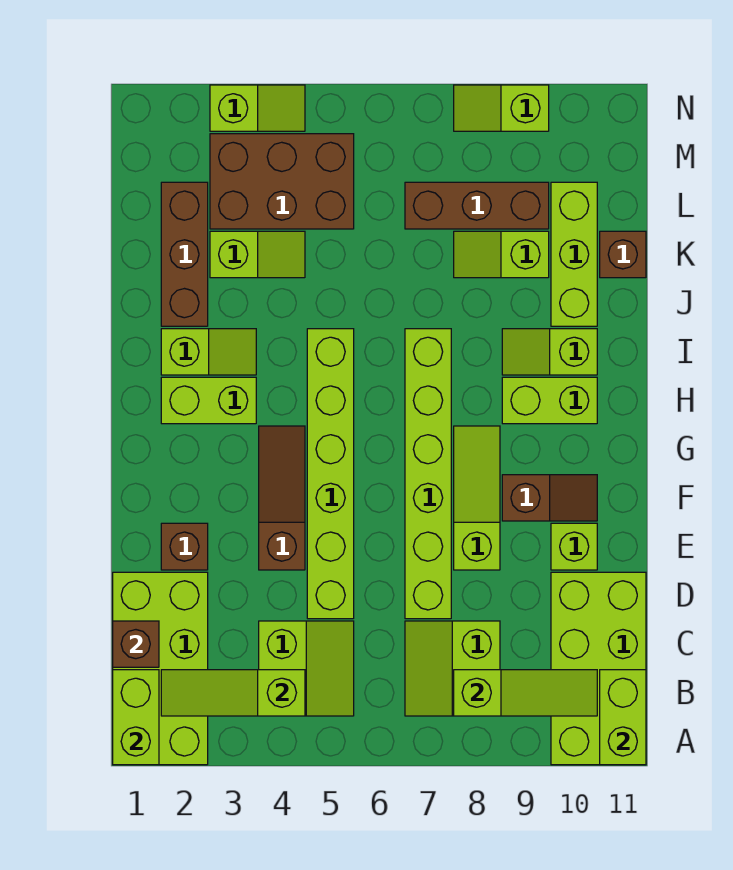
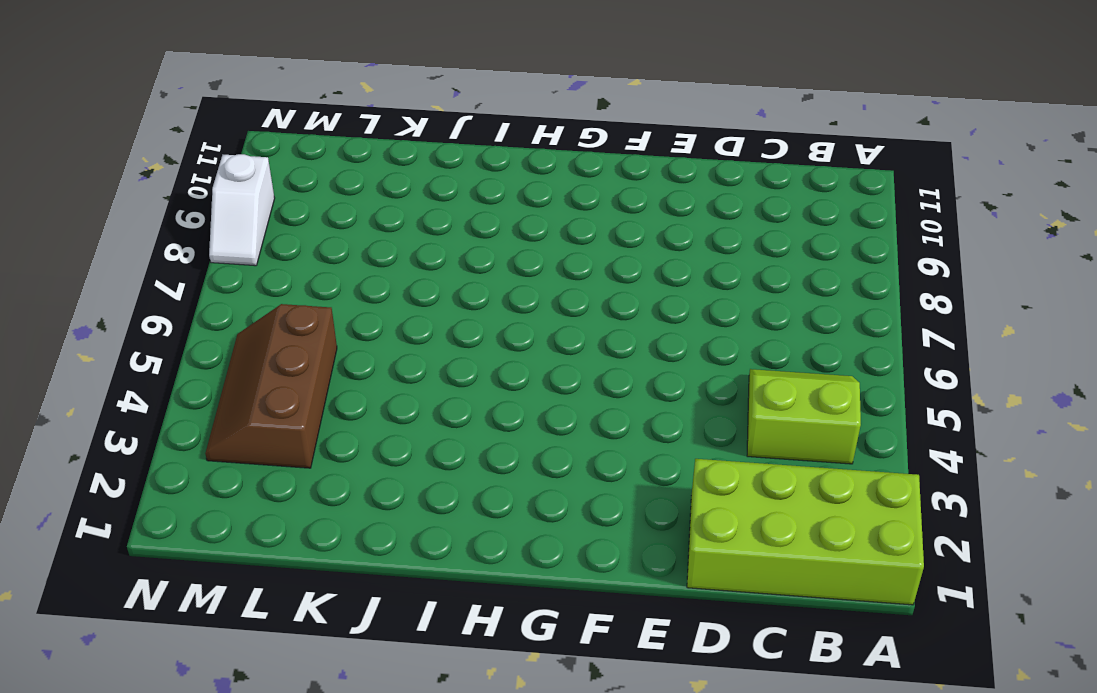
brown slope L3:M5 level 1 top L -> brown brick L3:M5 level 1
white slope N8:N9 level 1 top 9 -> lime slope N8:N9 level 1 top 9
none -> lime brick A10:D11 level 1
none -> lime slope B7:C8 level 1 top 8
none -> lime brick D5:I5 level 1

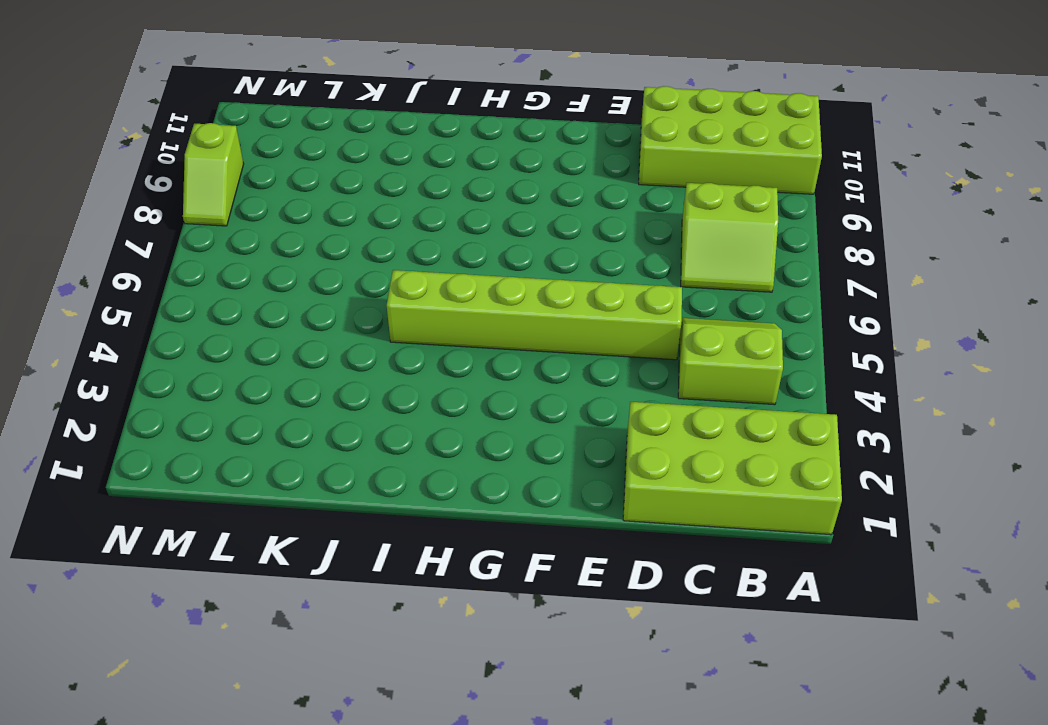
none -> lime brick D7:I7 level 1
none -> brown brick E2 level 1
none -> brown slope E4:G4 level 1 top E

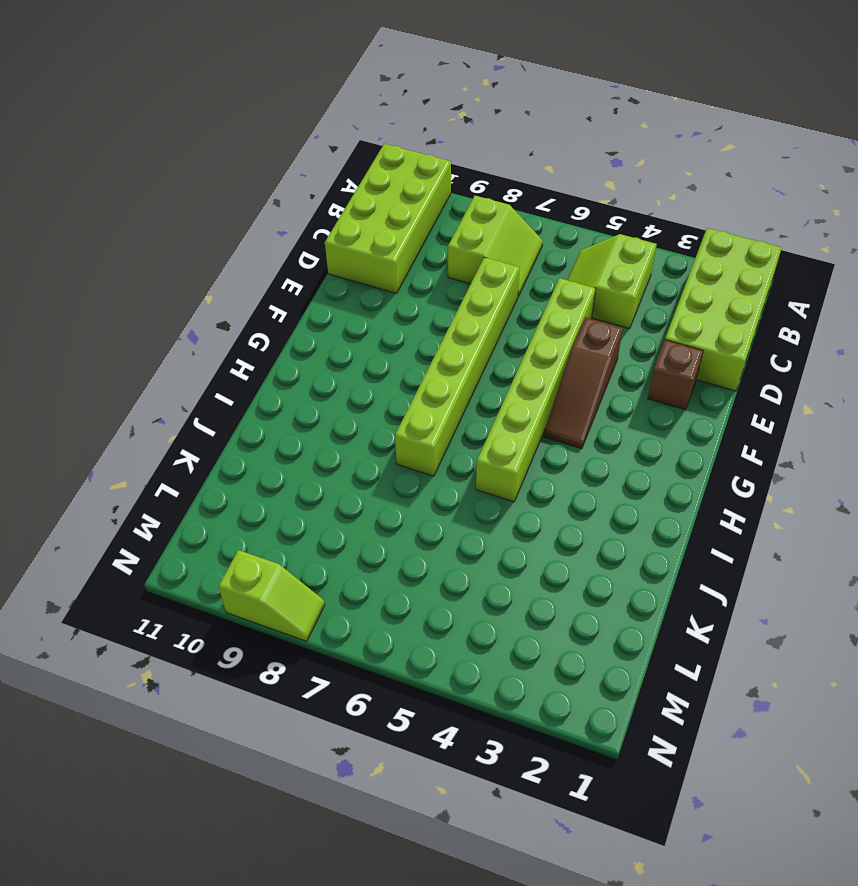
none -> lime slope E8:G8 level 1 top E
none -> lime brick E10 level 1
none -> brown slope F9:F10 level 1 top 9

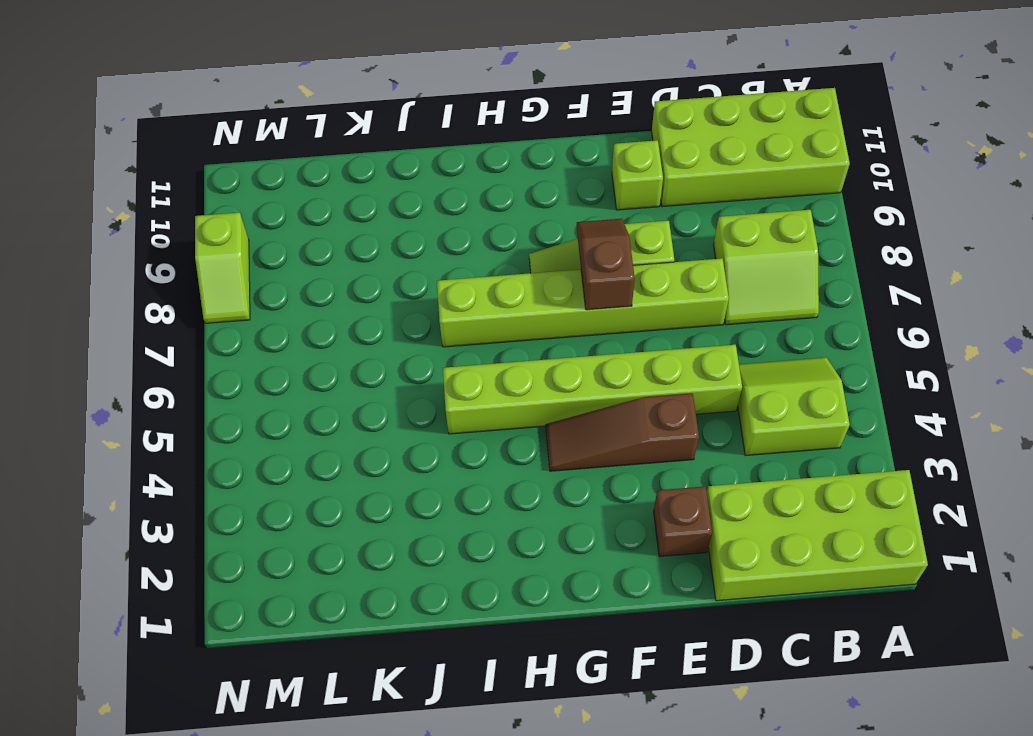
brown slope F7:F8 level 2 top 7 -> brown slope F9:F10 level 1 top 9
none -> lime brick H2:H3 level 1
none -> lime brick H9:H10 level 1
none -> lime slope I2:I3 level 1 top 2

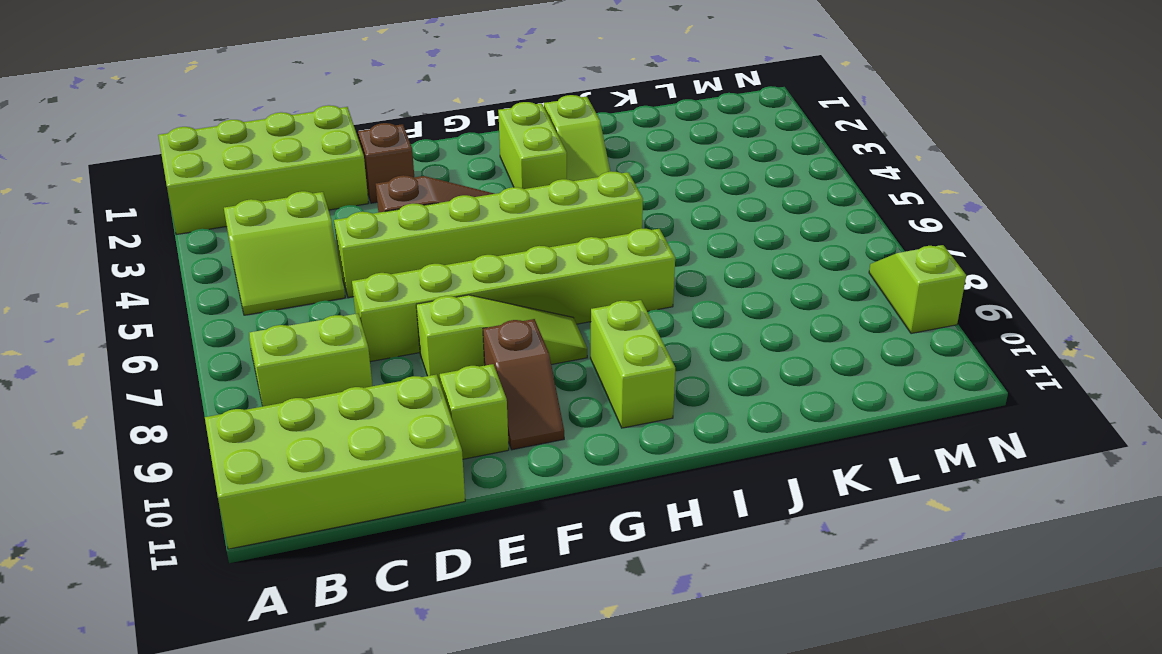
none -> lime slope I9:I10 level 1 top 10
none -> brown brick J2:L2 level 1
none -> lime brick J10:L10 level 1

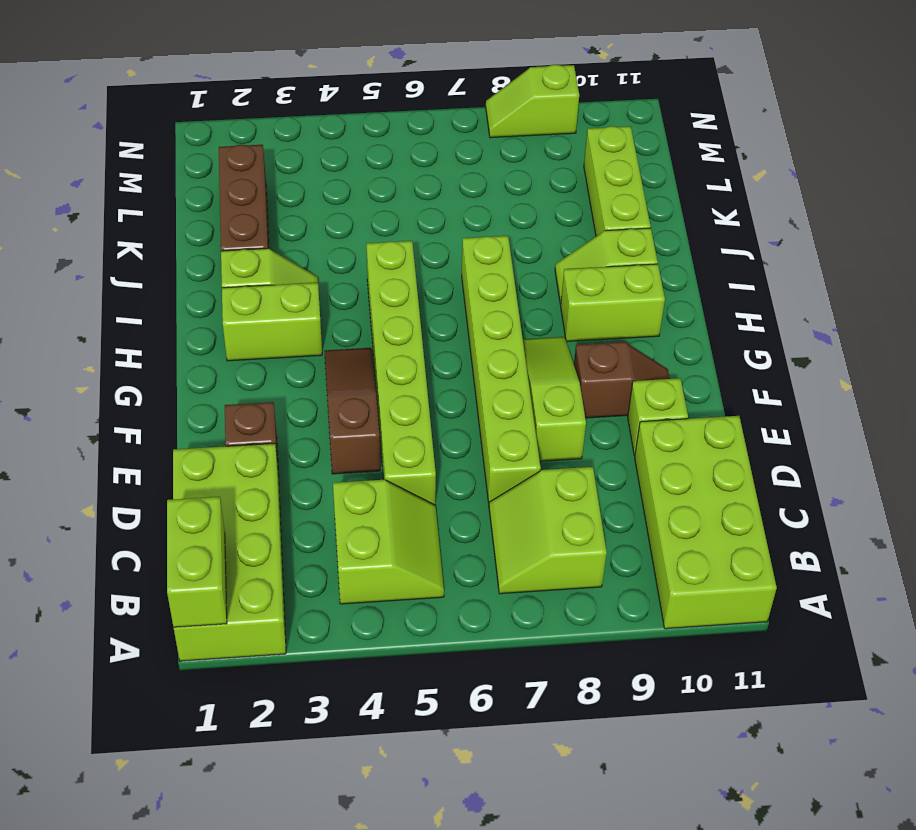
none -> lime slope K3:K4 level 1 top 3
none -> lime slope K8:K9 level 1 top 9
none -> brown brick K11 level 1

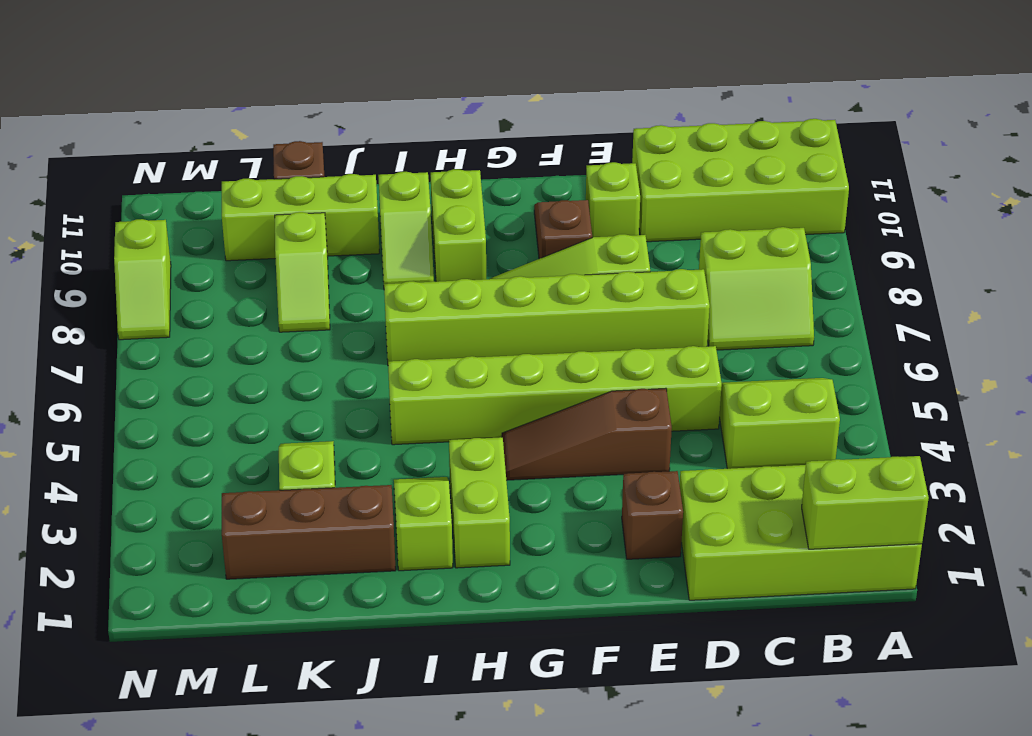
none -> brown brick L3:M5 level 1
none -> brown brick L7:L9 level 1
none -> lime slope N3:N4 level 1 top 3

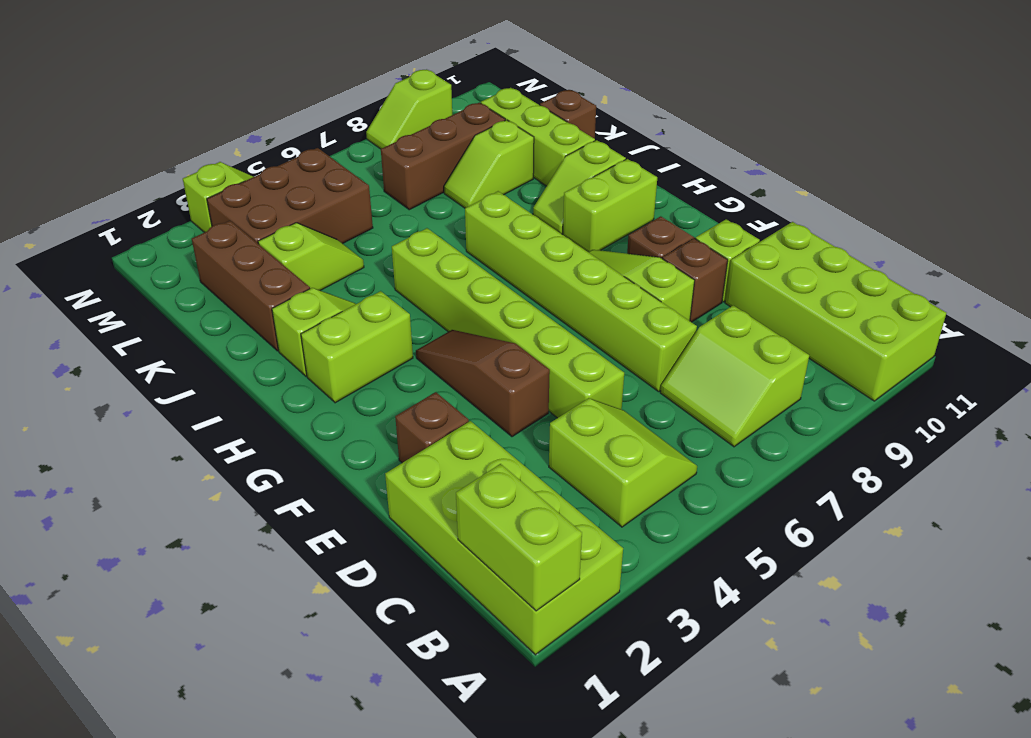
brown brick E9 level 1 -> brown brick C1 level 2
none -> lime brick A11:B11 level 2
none -> lime slope B2:B4 level 2 top 4
none -> lime slope B8:B10 level 2 top 8

